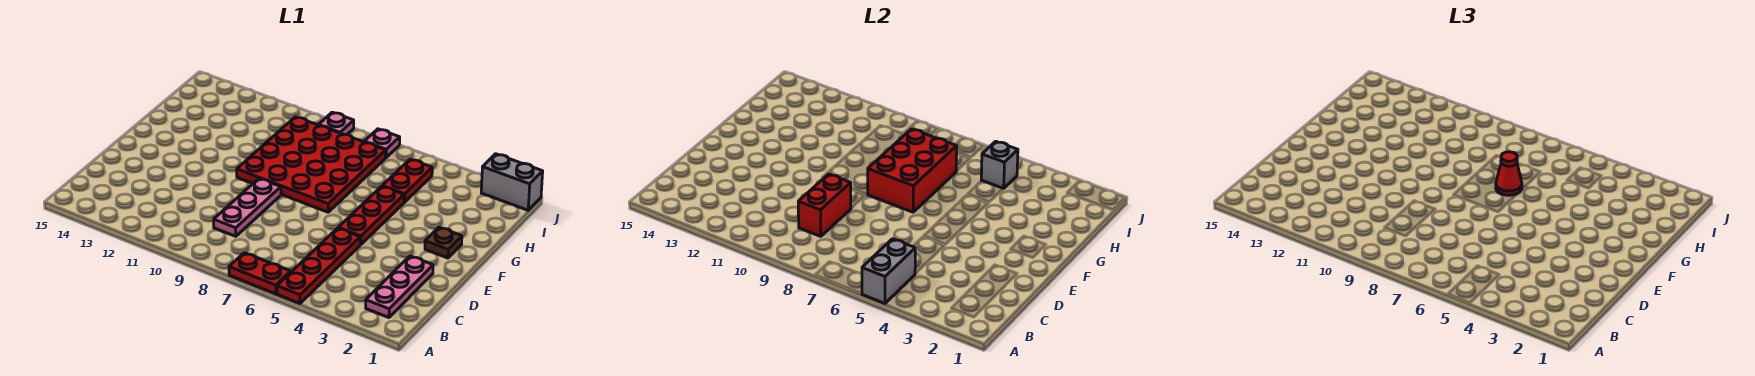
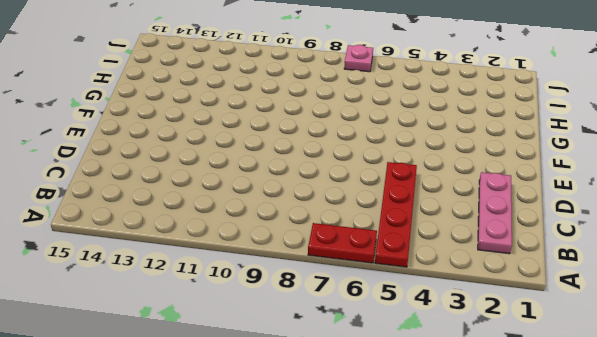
none -> pink plate C9:E9 level 1
none -> red plate E5:G5 level 1
none -> brown plate F2 level 1

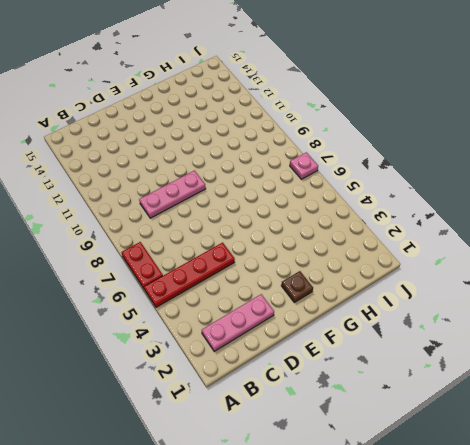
none -> red plate E5:G5 level 1
none -> red plate F7:I10 level 1
none -> red plate H5:I5 level 1

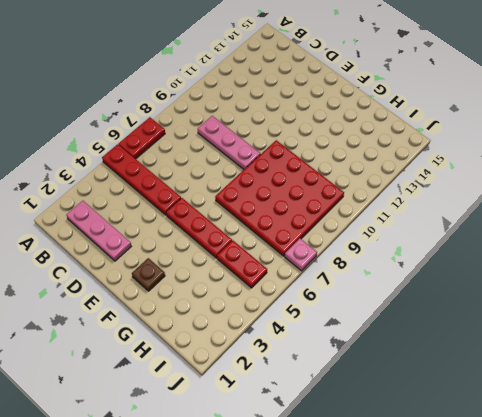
none -> grey brick J1:J2 level 1
none -> pink plate J9 level 1
none -> grey brick A5:B5 level 2

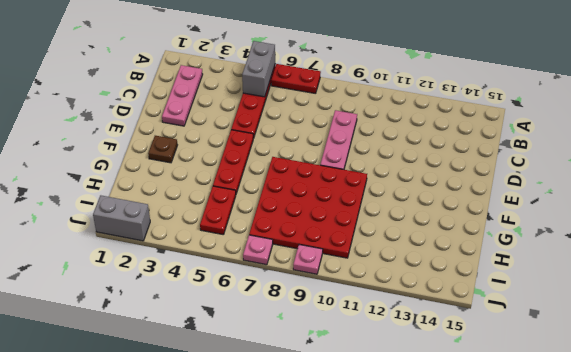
none -> red brick C9:D9 level 2
none -> red brick F7:H8 level 2
none -> grey brick I5 level 2

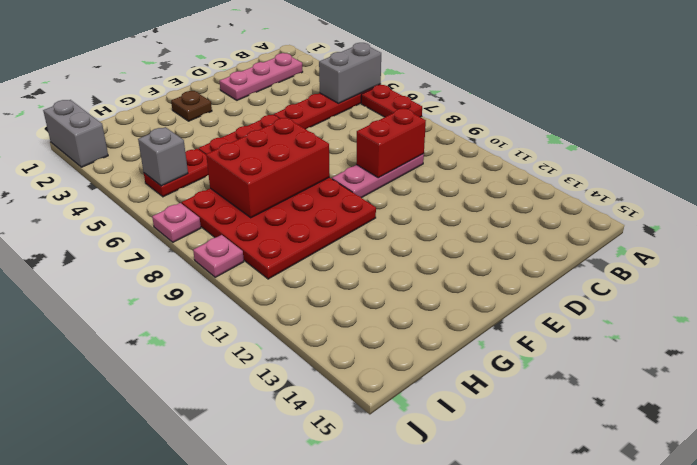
none -> red cone G7 level 3

